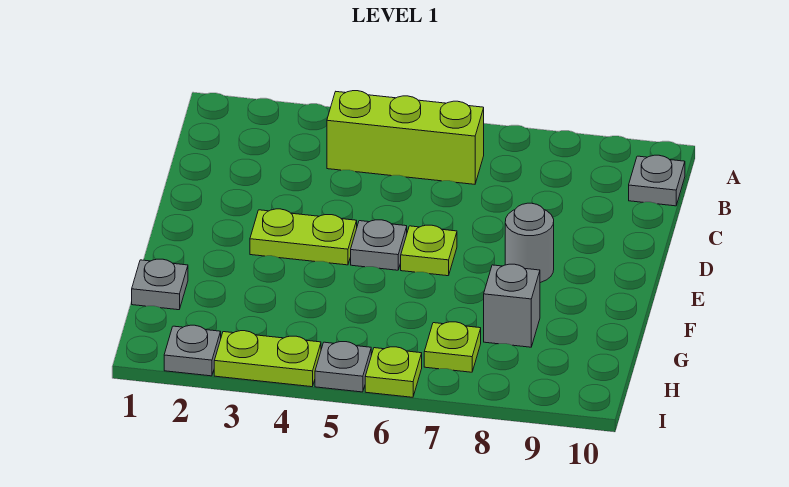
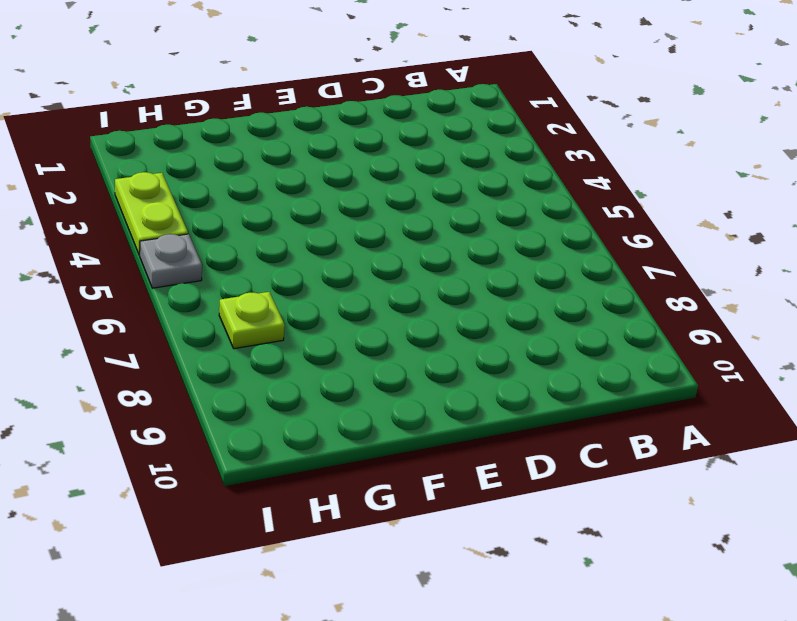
none -> lime brick B4:B6 level 1
none -> grey plate B10 level 1
none -> lime plate E3:E4 level 1

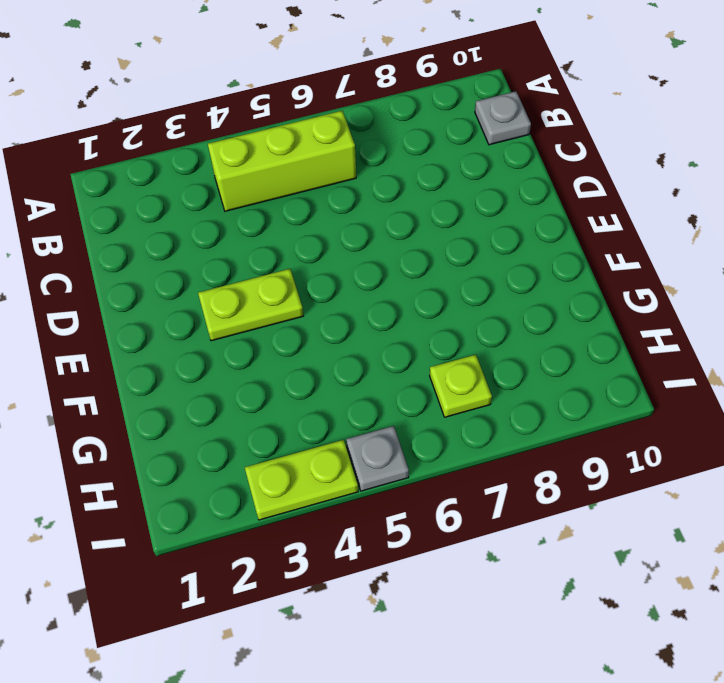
none -> grey plate E5 level 1
none -> lime plate E6 level 1
none -> grey round brick E8 level 1

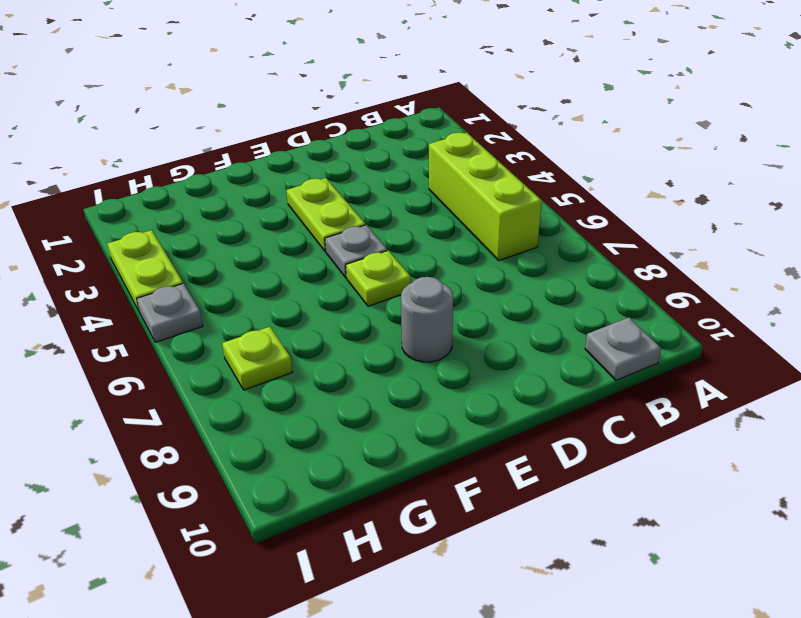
none -> grey plate G1 level 1
none -> grey brick G8 level 1
none -> grey plate I2 level 1

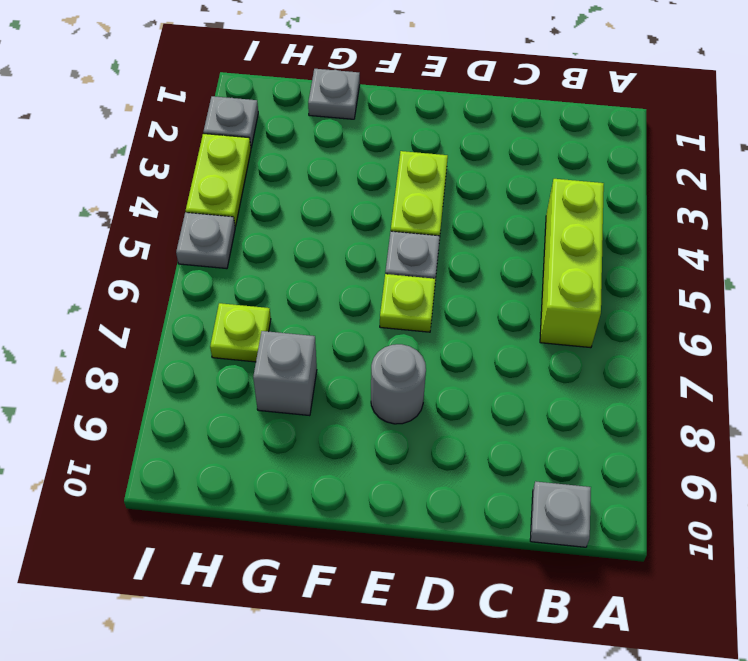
none -> lime plate I6 level 1

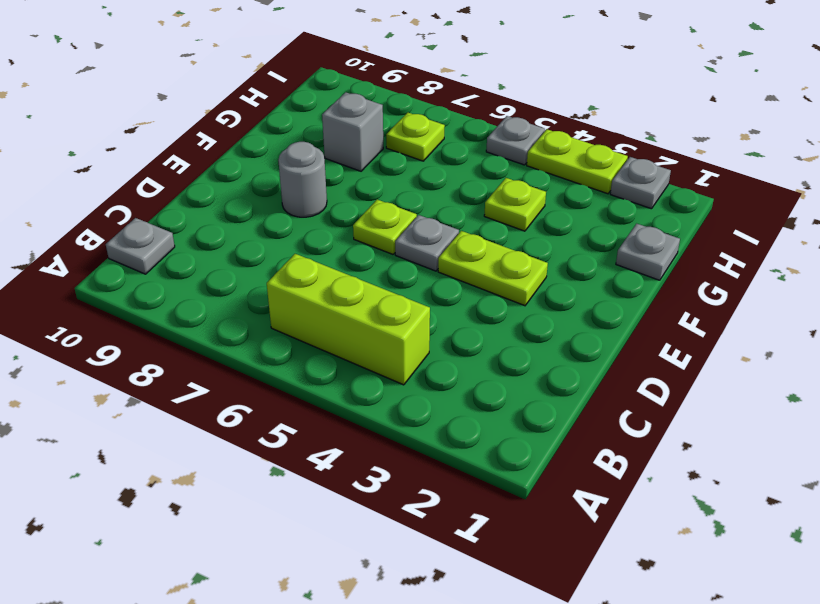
lime plate G4 level 1 -> lime plate I6 level 1

